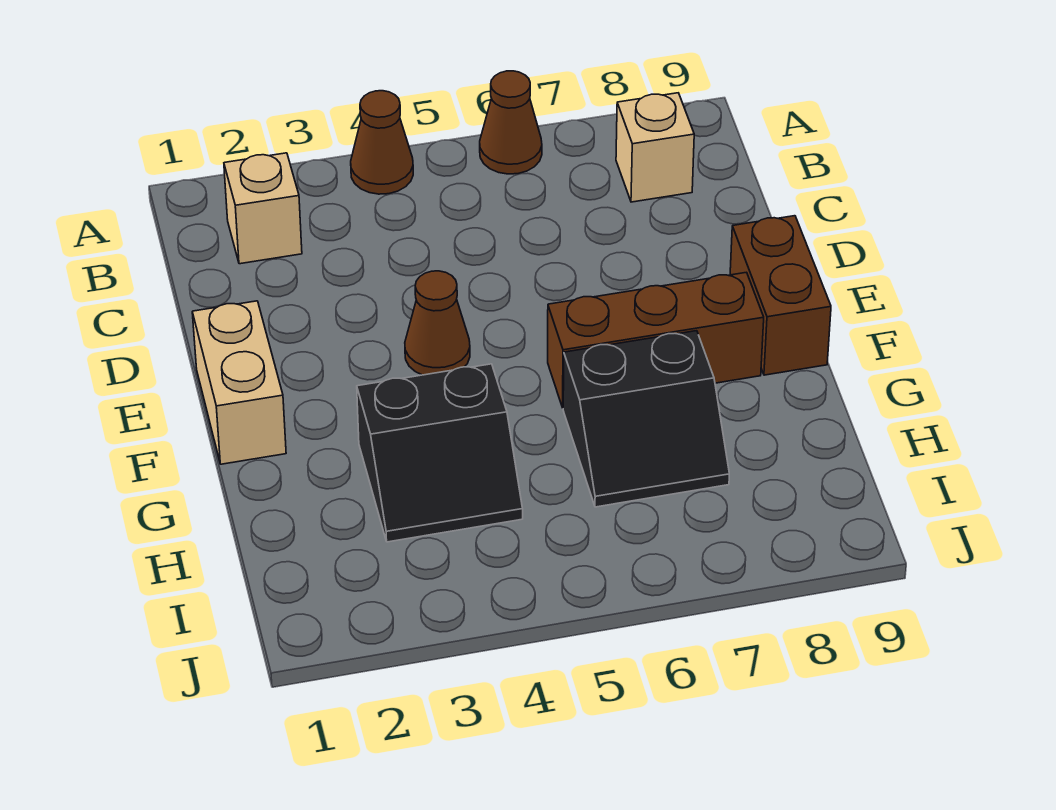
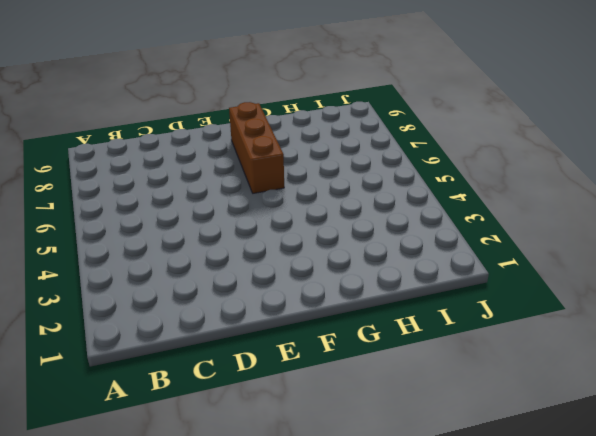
none -> brown cone A4 level 1
none -> brown cone A6 level 1

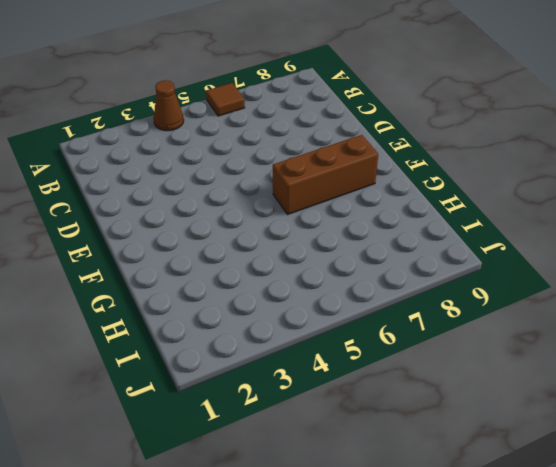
brown tile A6 level 1 -> brown cone A6 level 1
none -> tan brick B2 level 1
none -> tan brick B8 level 1

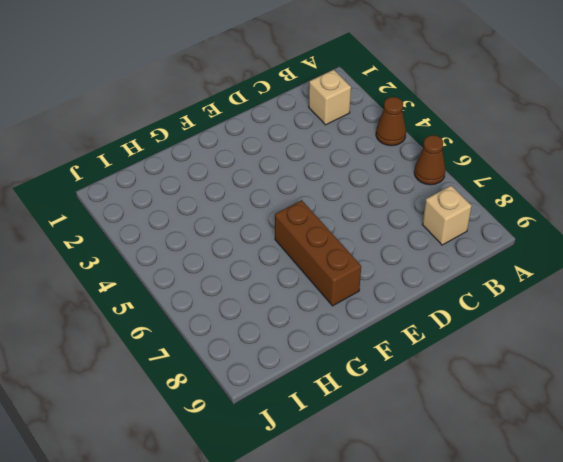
none -> tan brick E1:F1 level 1
none -> brown cone E4 level 1

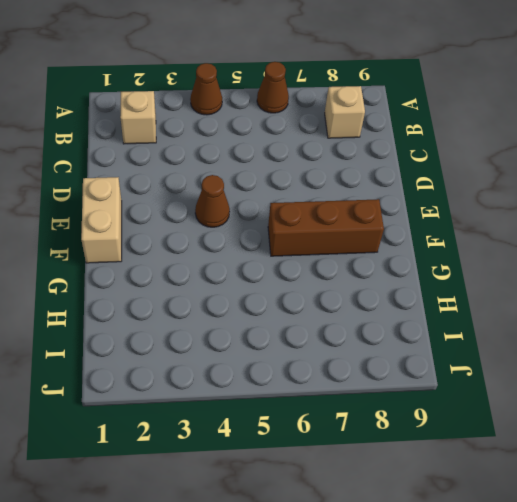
none -> brown brick E9:F9 level 1
none -> black slope G3:H4 level 1 top G

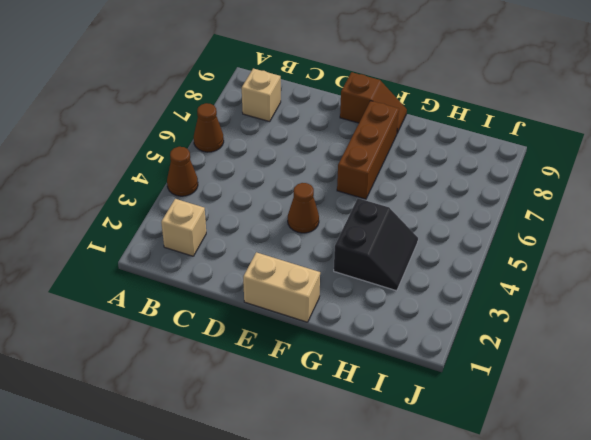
brown slope E9:F9 level 1 top E -> brown brick E9:F9 level 1
none -> black slope G6:H7 level 1 top G

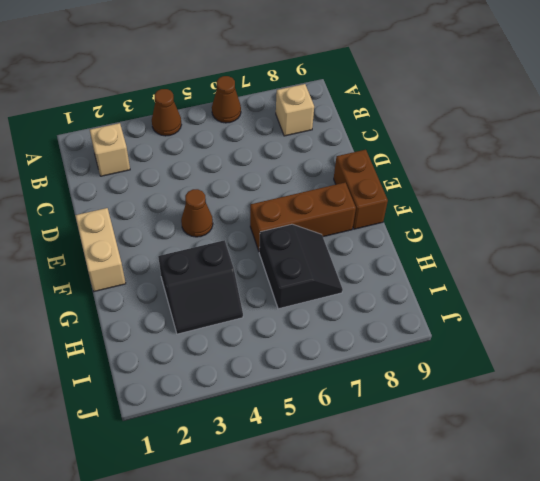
black slope G6:H7 level 1 top 6 -> black slope G6:H7 level 1 top G

